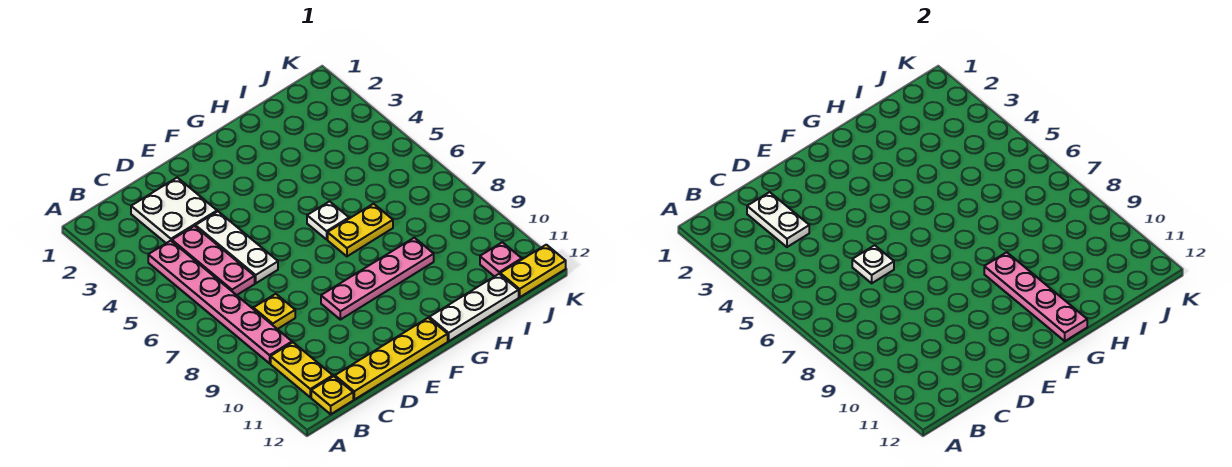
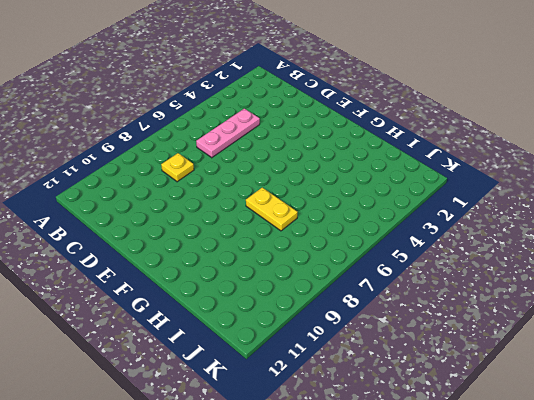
none -> pink plate B4:B9 level 1
none -> yellow plate B10:B11 level 1
none -> yellow plate B12 level 1

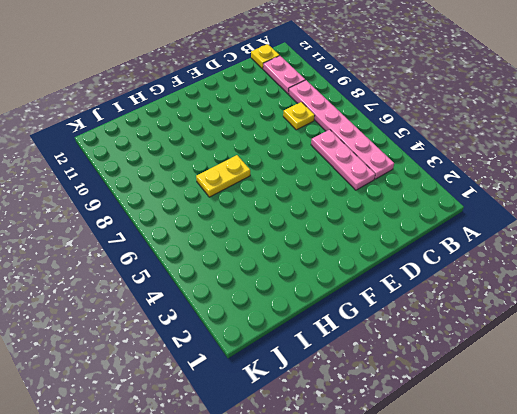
pink plate B10:B11 level 1 -> yellow plate B10:B11 level 1
none -> white plate C2:D3 level 1
none -> yellow plate C12:F12 level 1
none -> white plate D4:D6 level 1

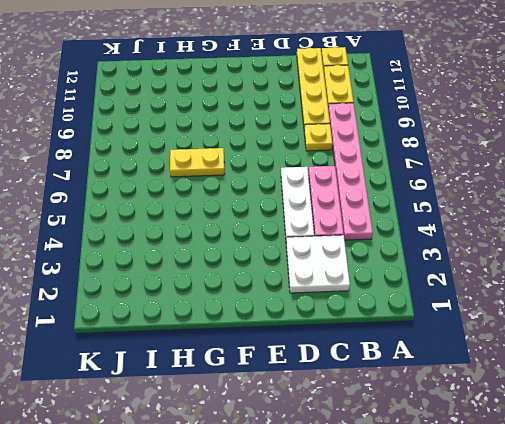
yellow plate C9:C12 level 1 -> yellow plate C12:F12 level 1
none -> pink plate E9:H9 level 1
none -> white plate G6 level 1
none -> white plate G12:I12 level 1

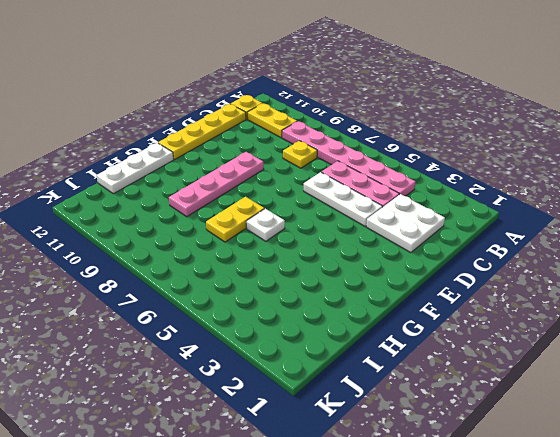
none -> pink plate J11 level 1
none -> yellow plate J12:K12 level 1
none -> white plate C2:C3 level 2

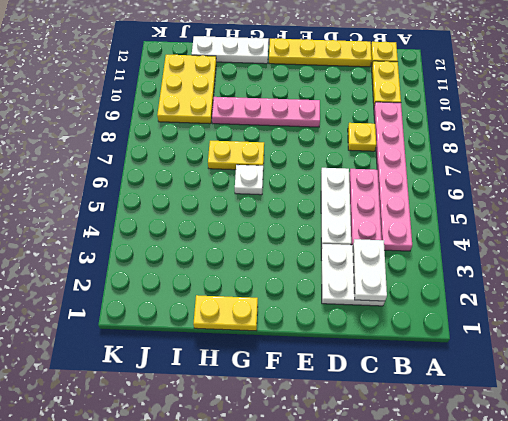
yellow plate G1:H1 level 1 -> yellow plate J12:K12 level 1
yellow plate I9:J11 level 1 -> pink plate J11 level 1
none -> white plate D6 level 2
none -> pink plate G9:G12 level 2

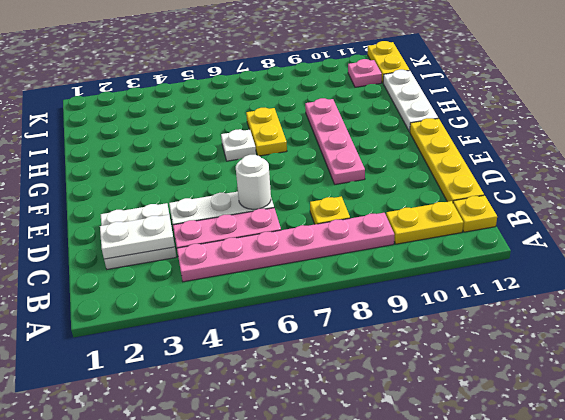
white round brick D6 level 2 -> white plate D6 level 2
none -> pink plate G9:G12 level 2

